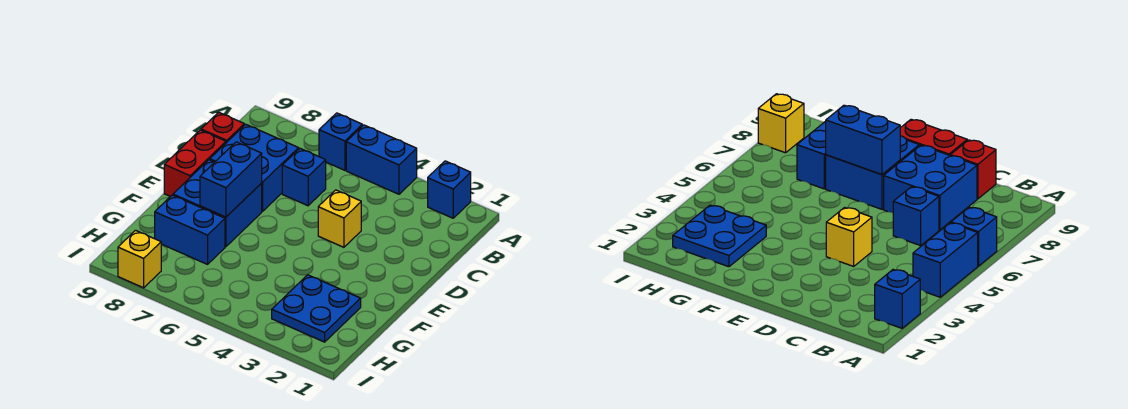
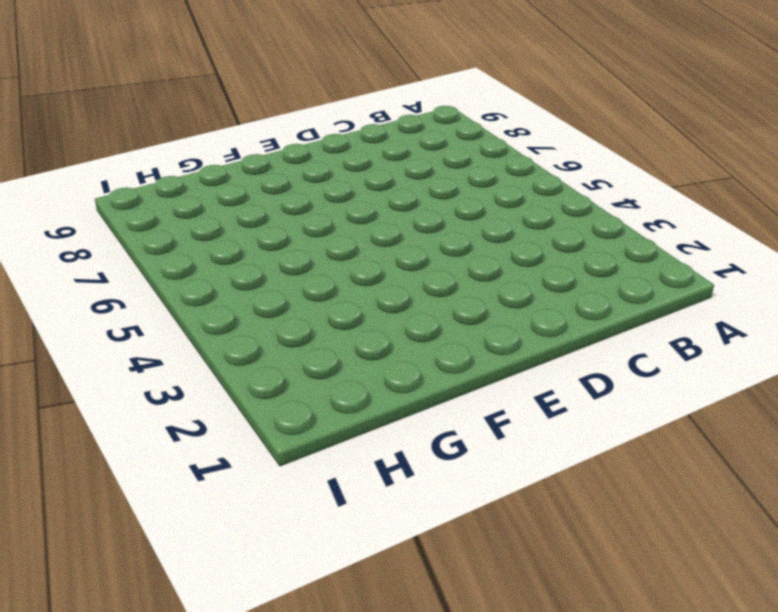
none -> blue brick A2 level 1
none -> blue brick A4:A5 level 1
none -> blue brick A6 level 1

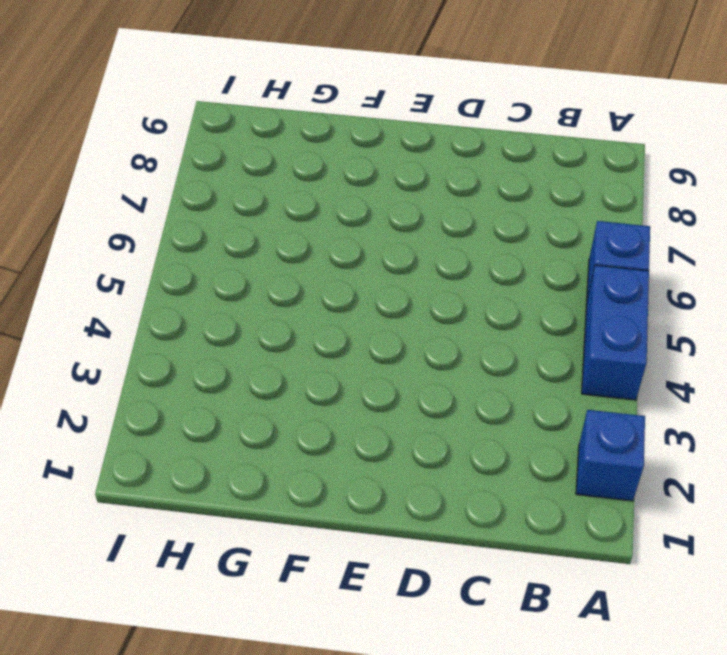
none -> blue brick C6 level 1
none -> blue brick C7:D8 level 1
none -> red brick C9 level 1

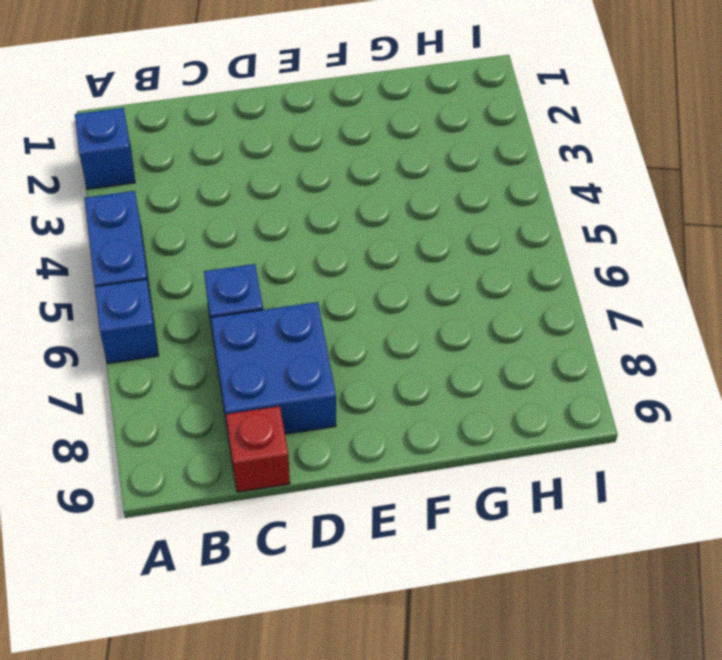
none -> yellow brick D4 level 1
none -> red brick D9:E9 level 1
none -> blue brick E7:F8 level 1

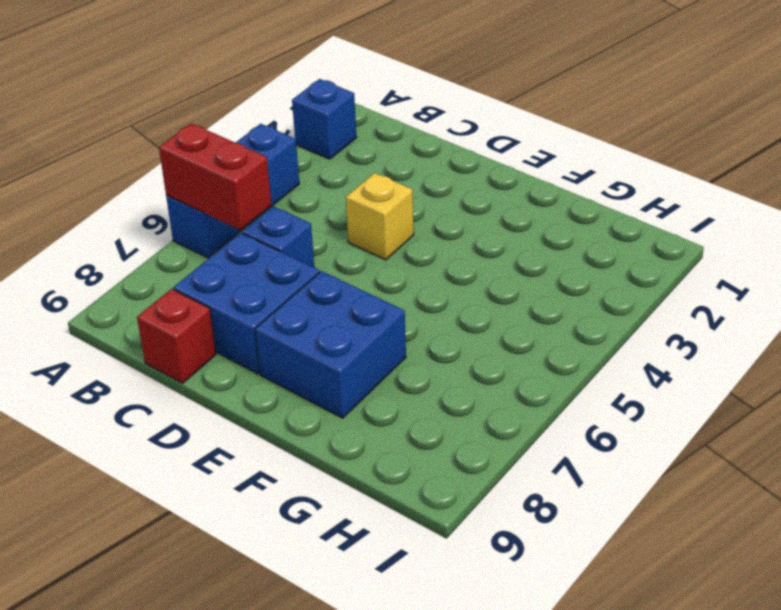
red brick A6:B6 level 2 -> red brick D9:E9 level 1
none -> blue plate G2:H3 level 1
none -> blue brick G7:G8 level 1
none -> yellow brick I8 level 1

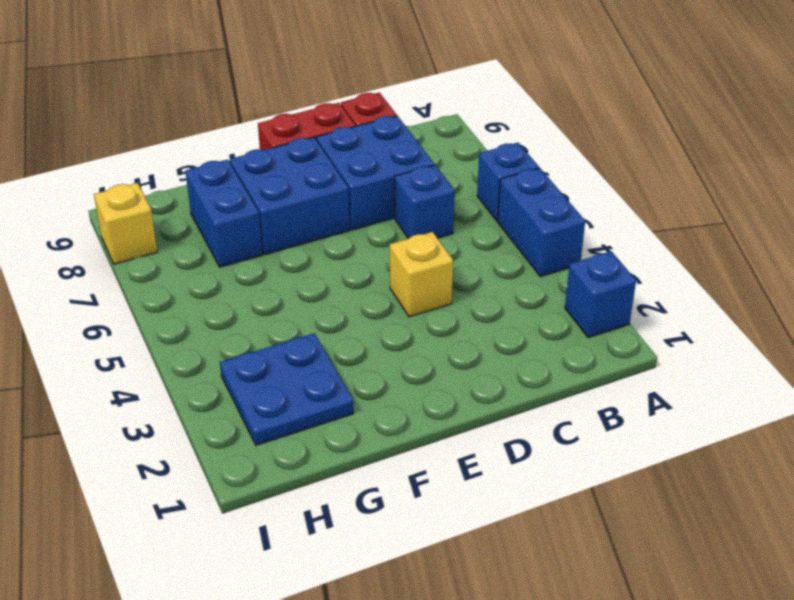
none -> blue brick E7:F7 level 2

